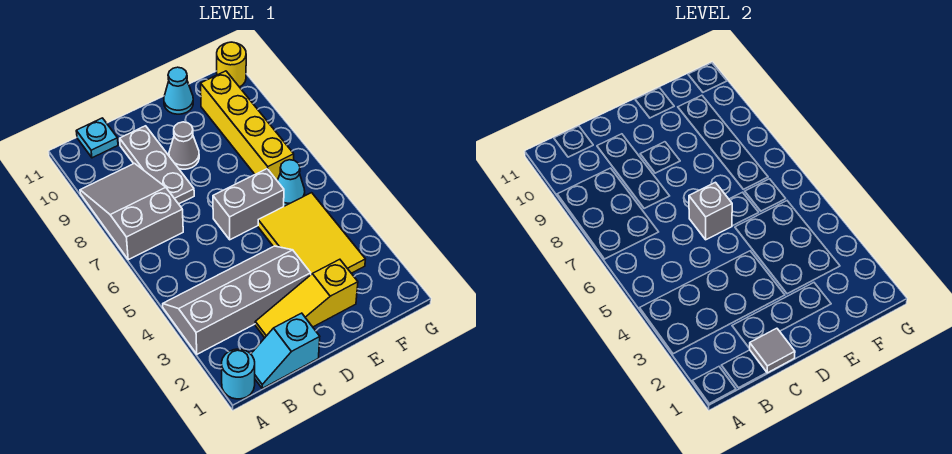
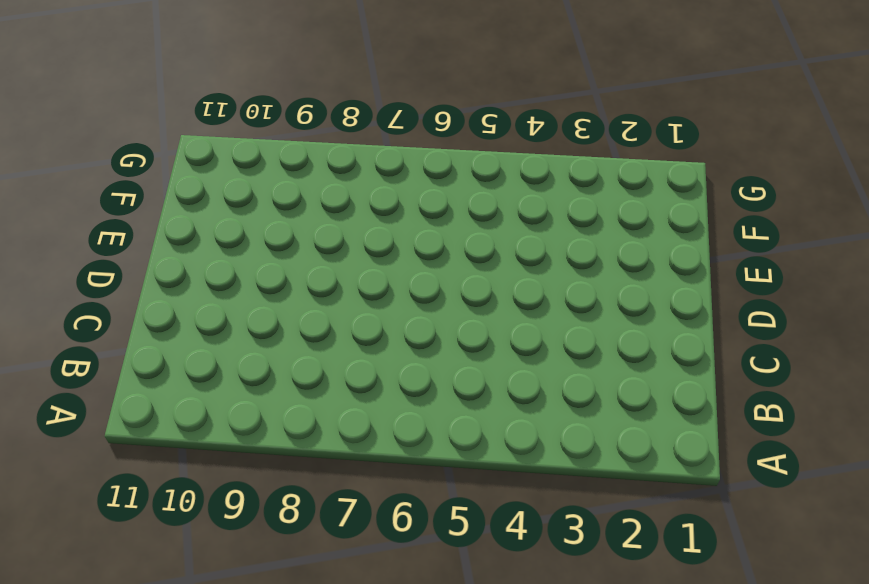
none -> cyan round brick A1 level 1
none -> grey slope A3:D4 level 1 top 3
none -> grey slope A7:B9 level 1 top 7

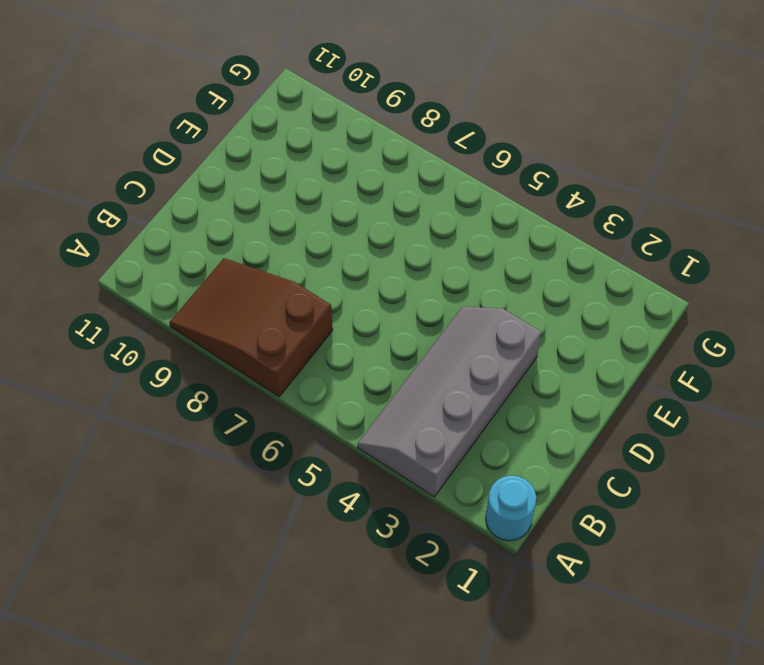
brown slope A7:B9 level 1 top 7 -> grey slope A7:B9 level 1 top 7
none -> cyan slope B1:C1 level 1 top C
none -> cyan plate B11 level 1
none -> yellow slope C2:E2 level 1 top E

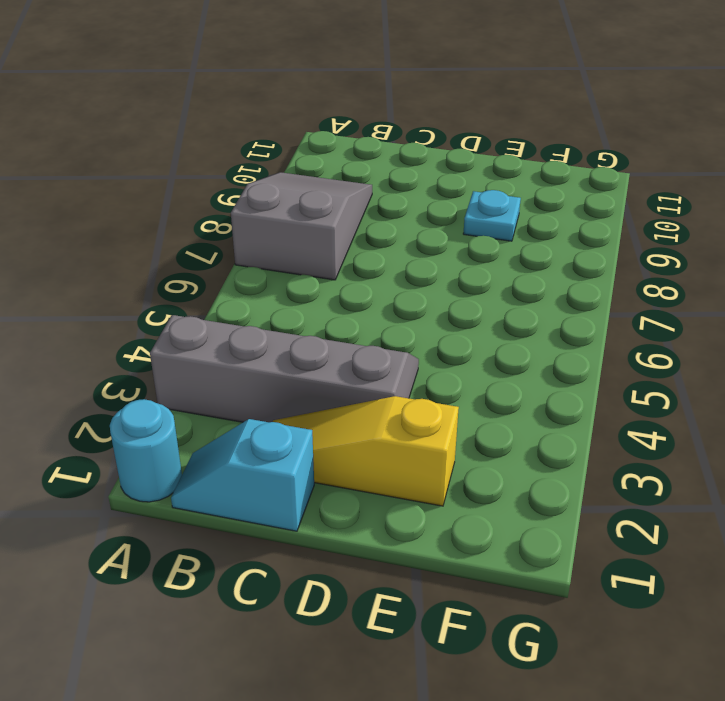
cyan plate E9 level 1 -> cyan plate B11 level 1
none -> grey plate C8:C10 level 1
none -> grey brick D6:E6 level 1
none -> grey cone D9 level 1

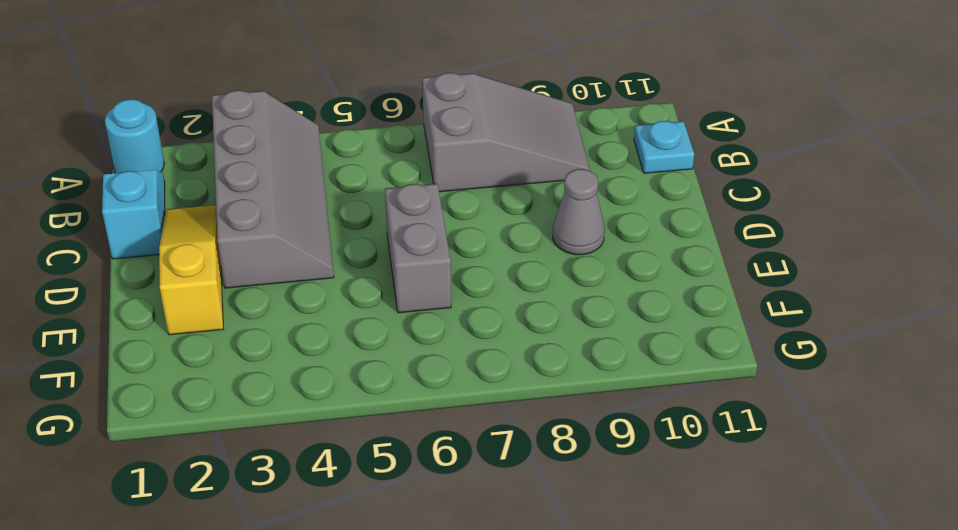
none -> grey plate C8:C10 level 1
none -> yellow tile E3:F5 level 1
none -> cyan cone E11 level 1

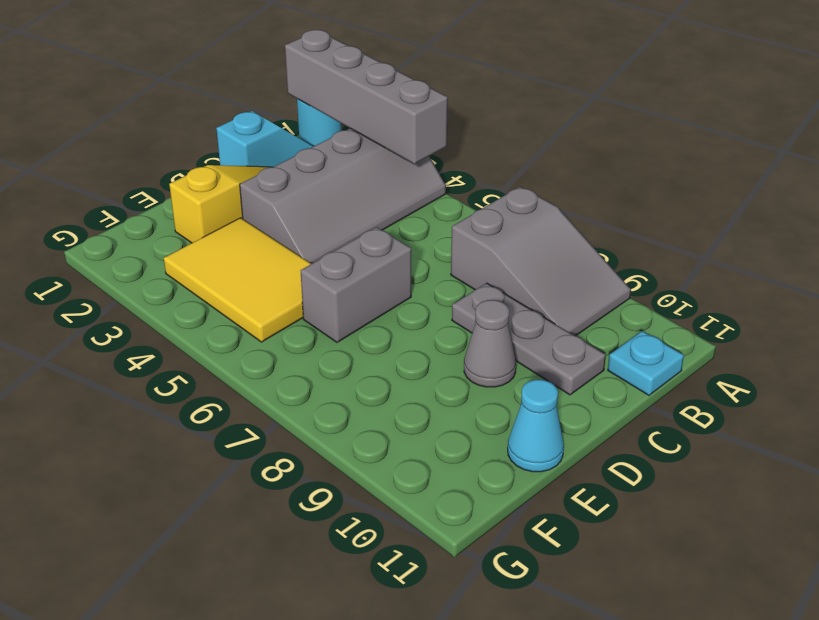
grey brick A1:A4 level 2 -> none
none -> cyan cone F6 level 1
none -> yellow brick F7:F10 level 1
none -> yellow round brick G11 level 1

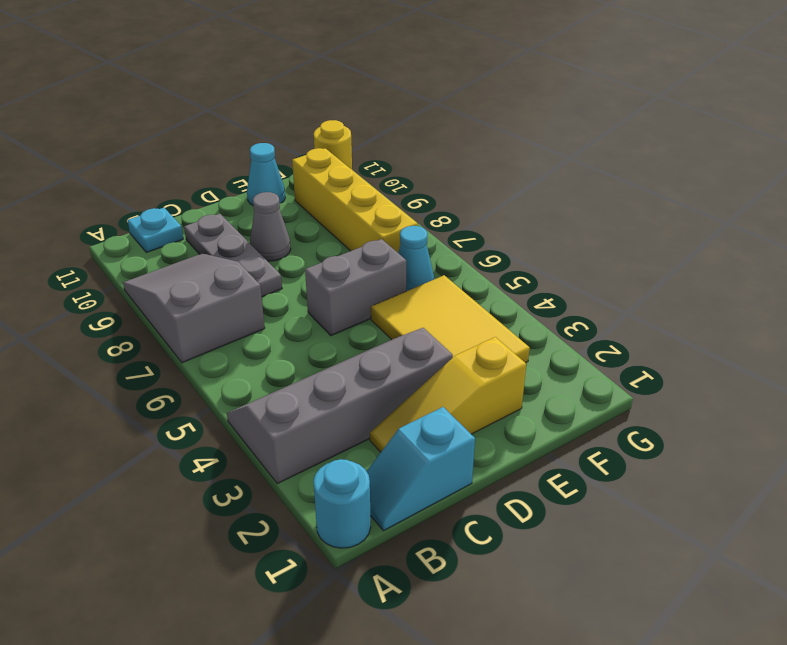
none -> grey tile C1 level 2
none -> grey brick D6 level 2

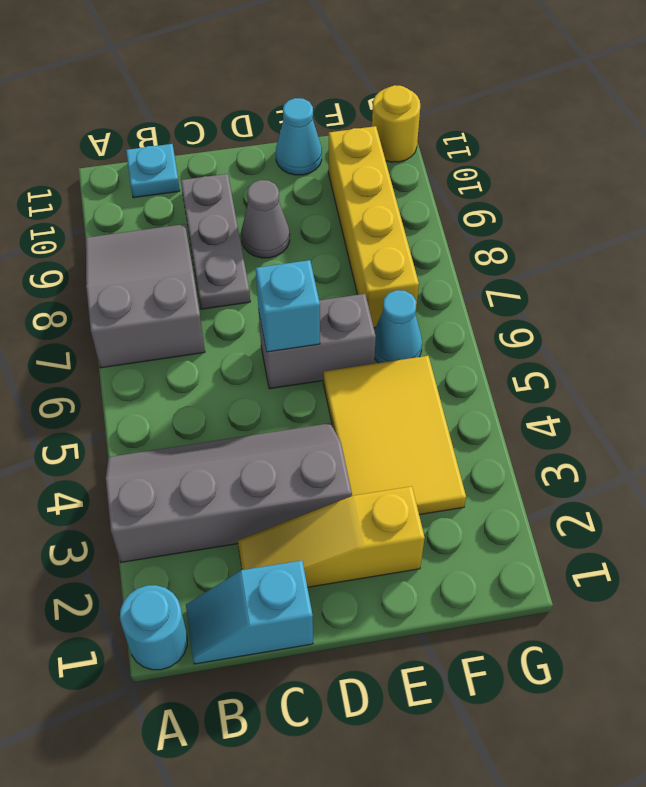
cyan brick D6 level 2 -> grey brick D6 level 2
none -> grey tile C1 level 2

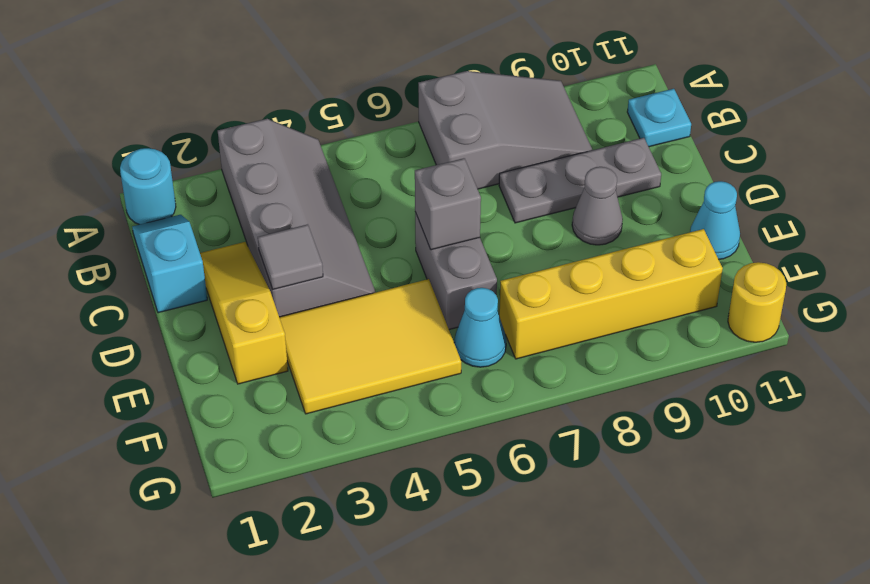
grey tile D3 level 2 -> grey tile C1 level 2

